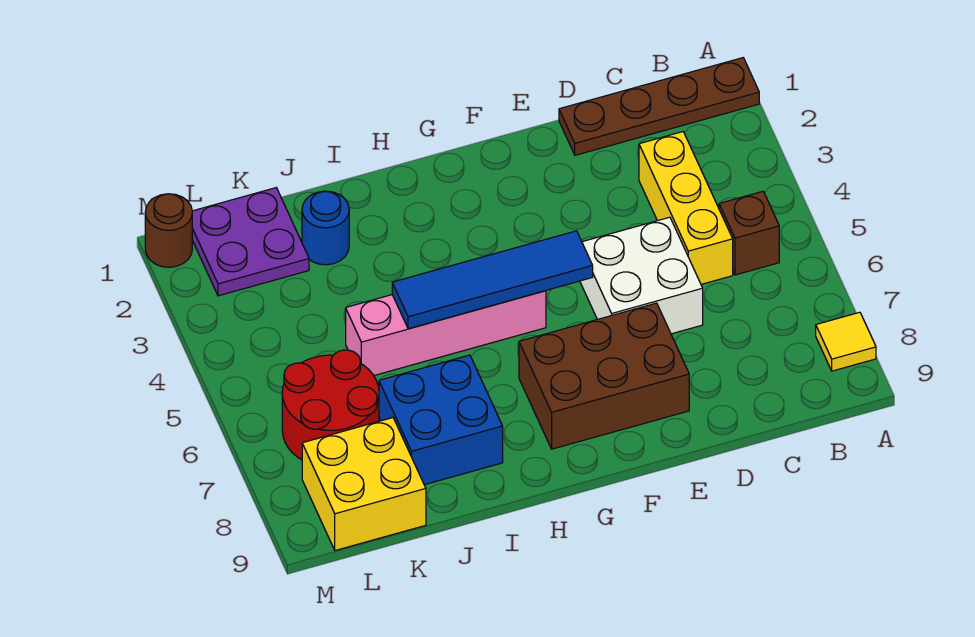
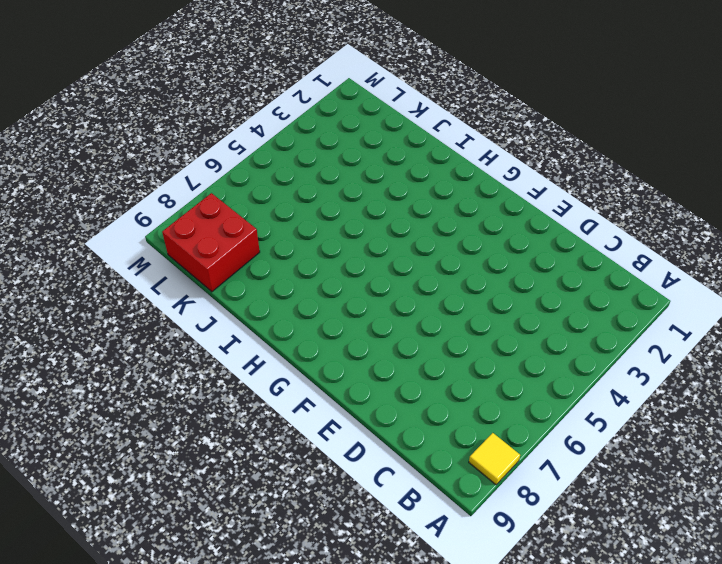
red brick K8:L9 level 1 -> yellow brick K8:L9 level 1
none -> brown plate A1:D1 level 1
none -> brown brick B5 level 1
none -> yellow brick C3:C5 level 1

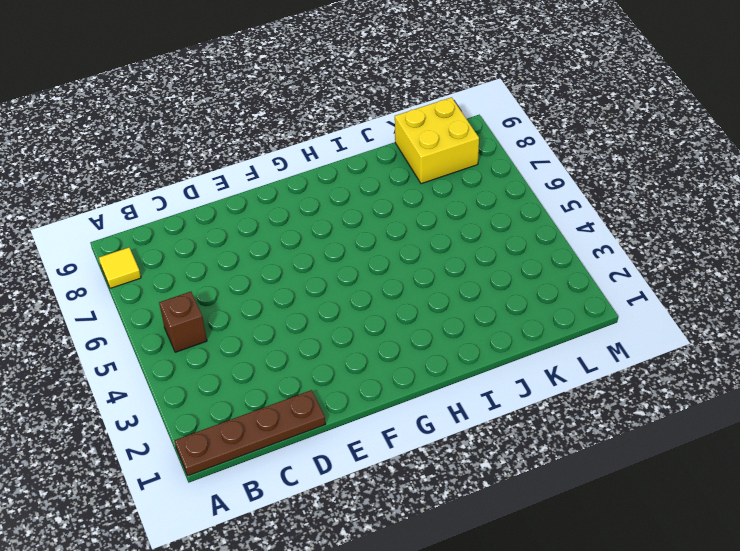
none -> yellow brick C3:C5 level 1
none -> white brick D5:E6 level 1
none -> brown brick E7:G8 level 1

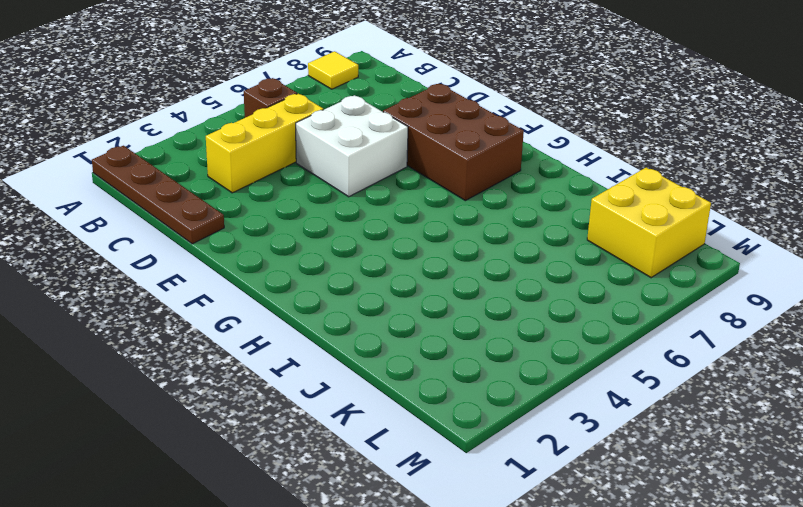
none -> pink brick G5:J5 level 1
none -> blue brick I7:J8 level 1
none -> blue round brick J2 level 1

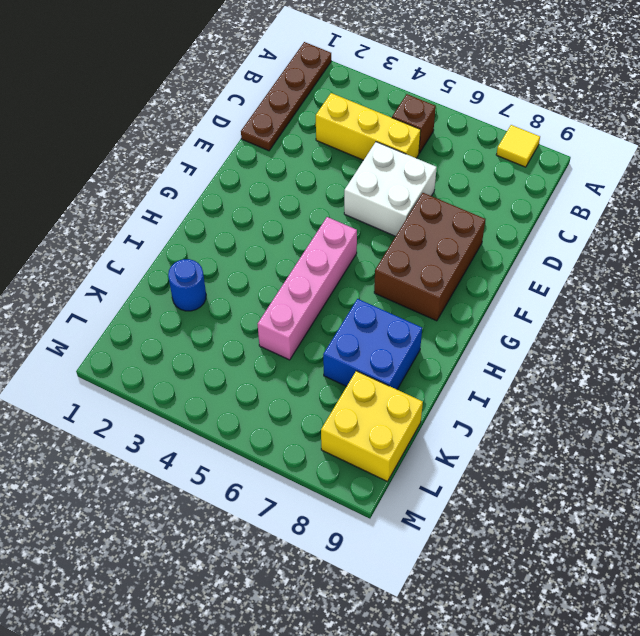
none -> purple plate K1:L2 level 1
none -> red round brick K6:L7 level 1
none -> brown round brick M1 level 1

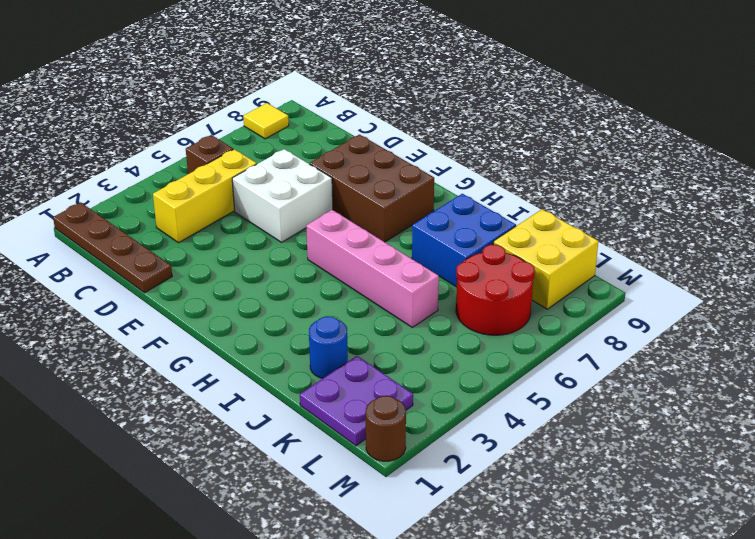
none -> blue tile F5:I5 level 2

